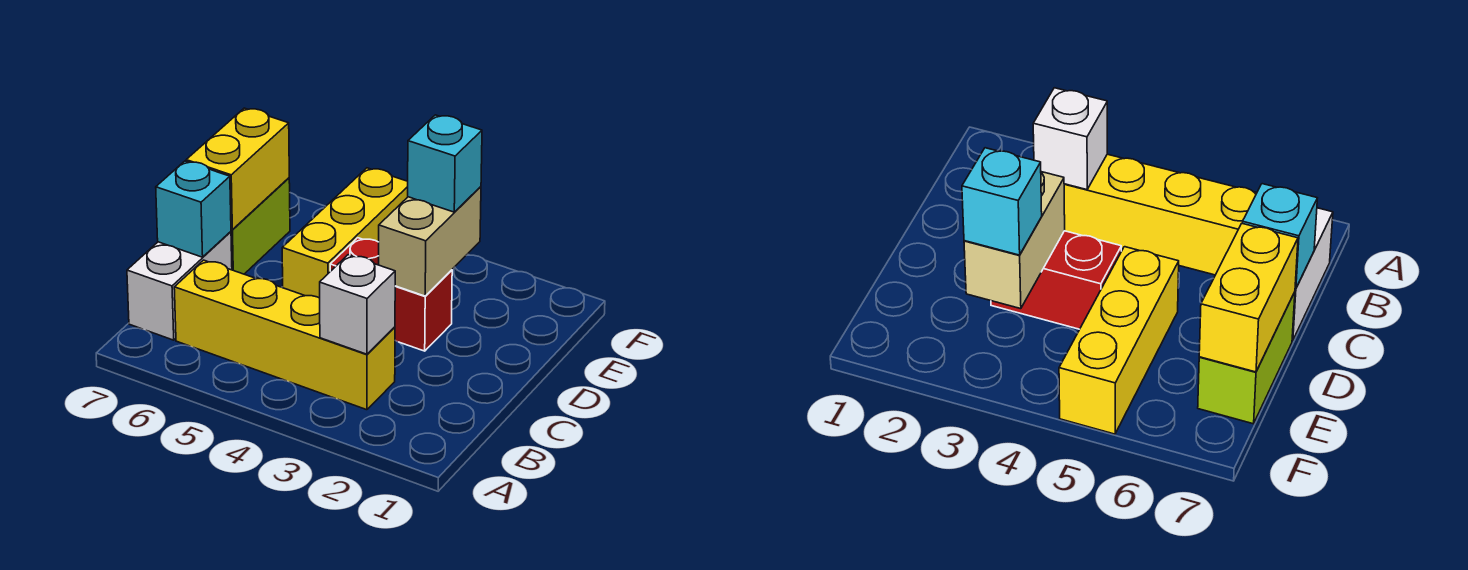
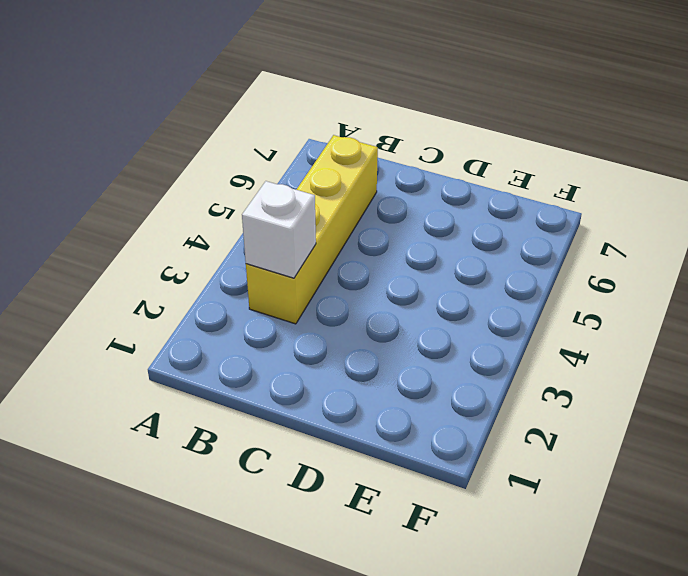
none -> white brick B7:C7 level 1
none -> red brick D3:D4 level 1

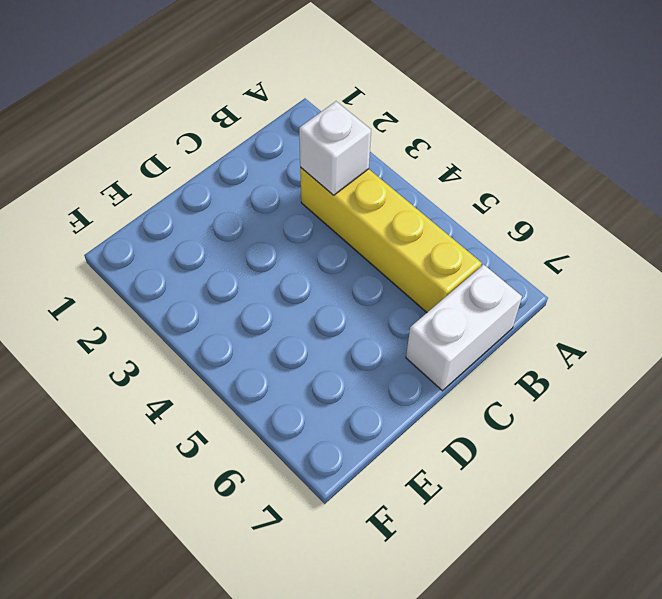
none -> red brick D3:D4 level 1
none -> yellow brick D5:F5 level 1

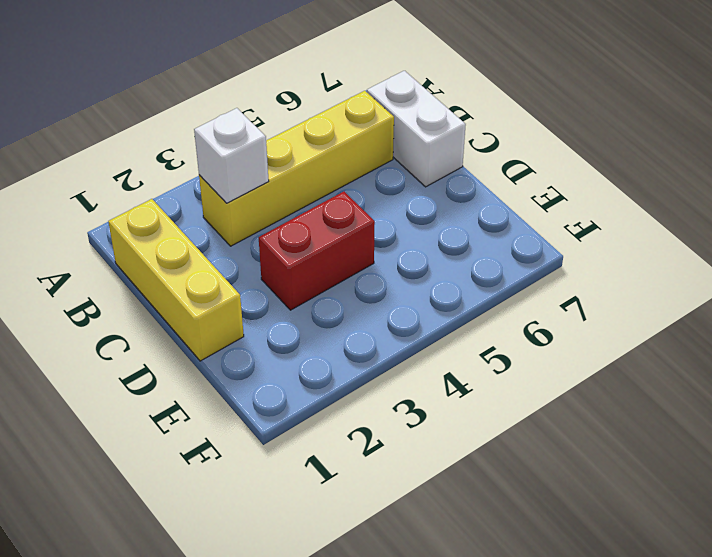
yellow brick B1:D1 level 1 -> yellow brick D5:F5 level 1
none -> lime brick D7:E7 level 1
none -> cyan brick C7 level 2

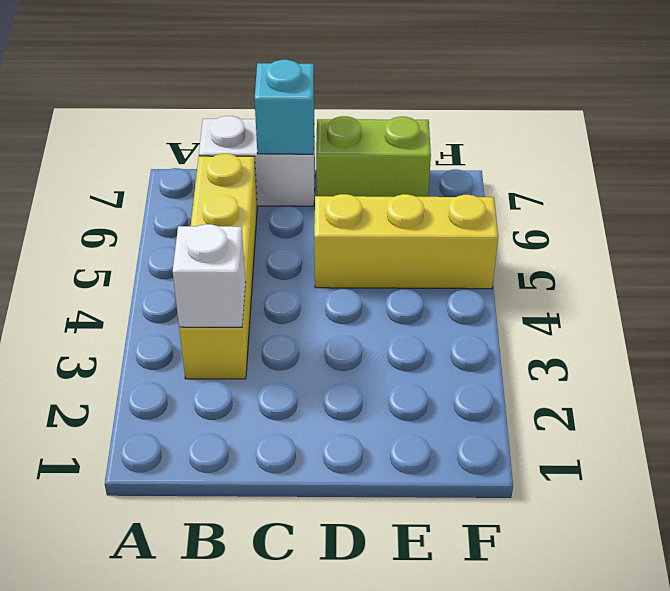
none -> red brick D3:D4 level 1
none -> tan brick D3:E3 level 2

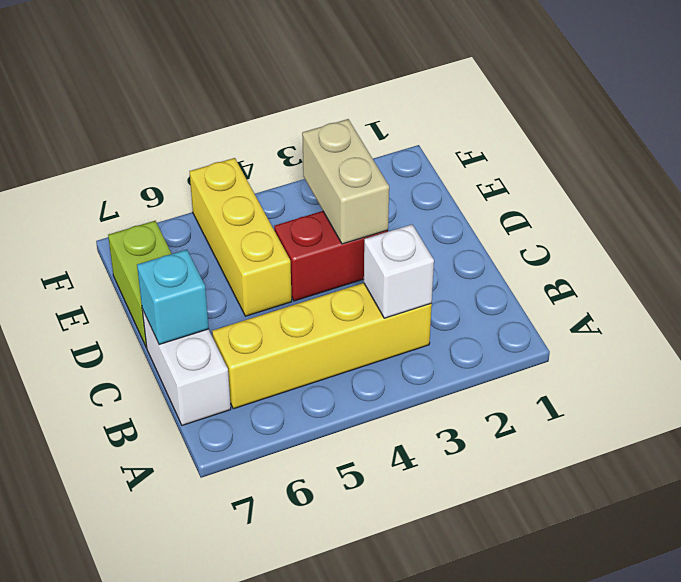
none -> yellow brick D7:E7 level 2
none -> cyan brick E3 level 3

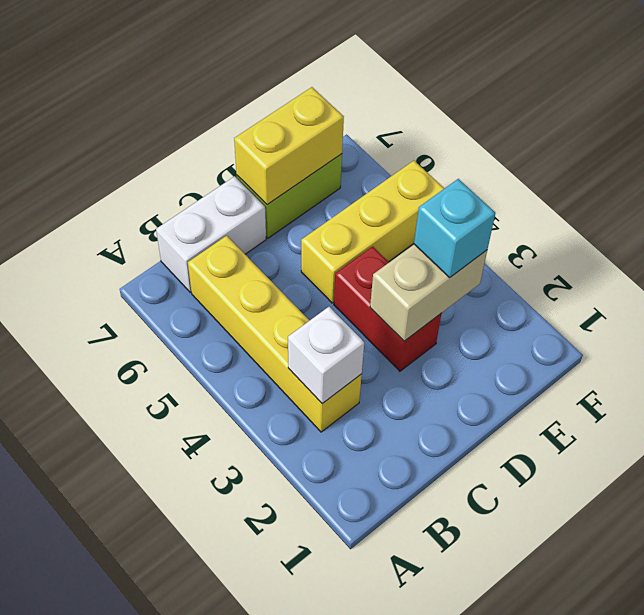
none -> cyan brick C7 level 2

